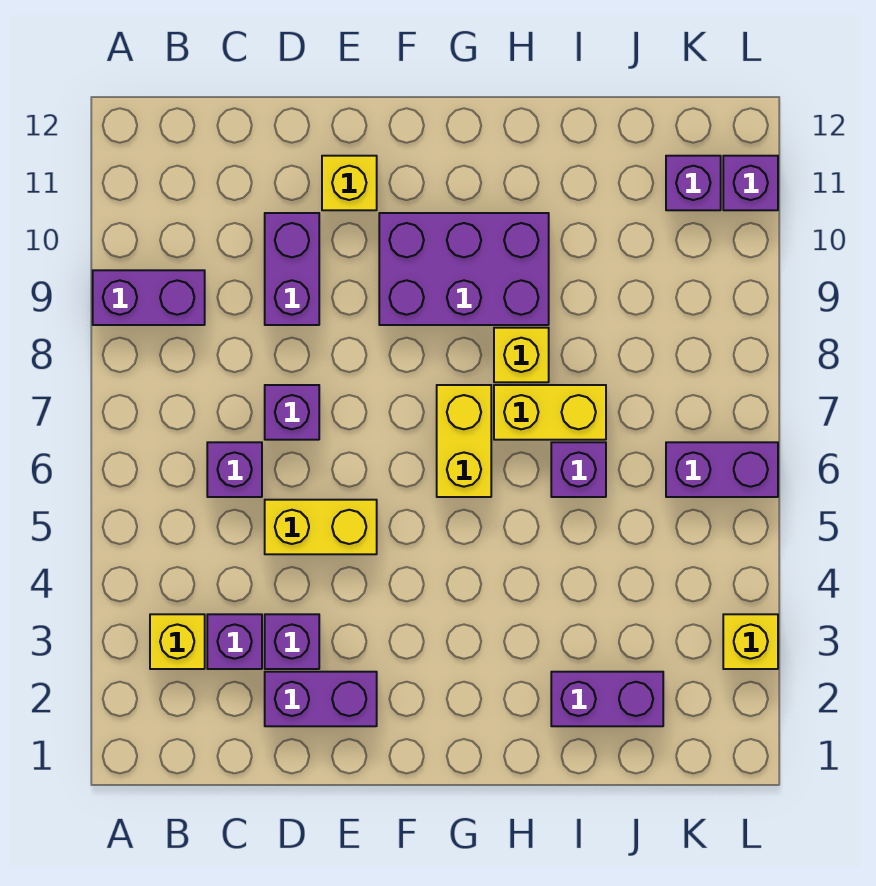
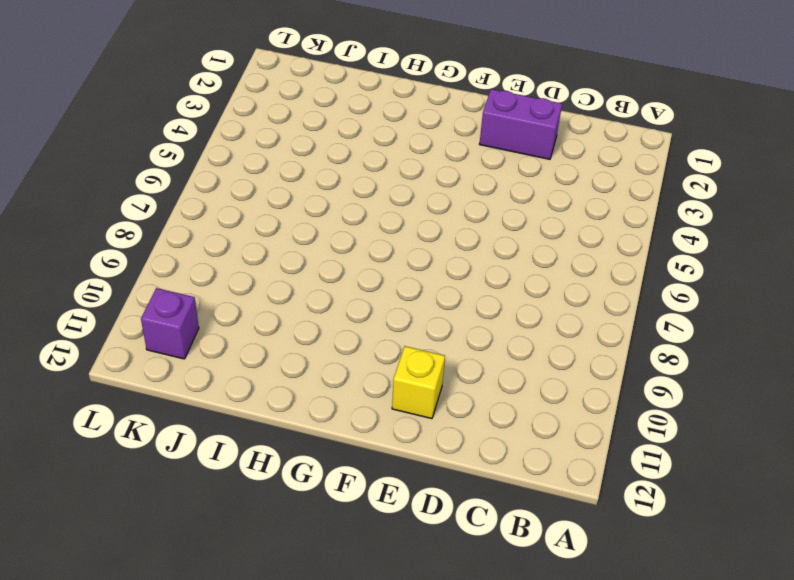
none -> purple brick A9:B9 level 1
none -> yellow brick B3 level 1
none -> purple brick C3 level 1

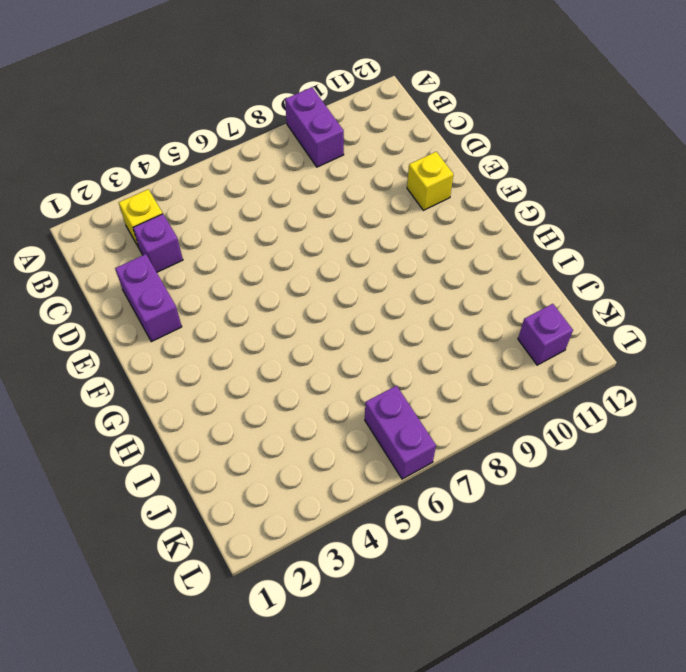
none -> purple brick C6 level 1
none -> purple brick D3 level 1
none -> yellow brick D5:E5 level 1

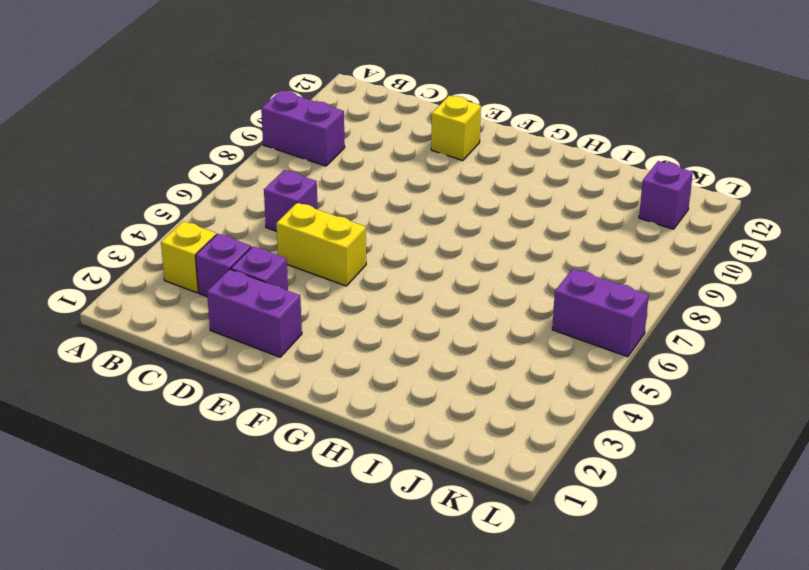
none -> purple brick D7 level 1
none -> purple brick D9:D10 level 1
none -> purple brick F9:H10 level 1

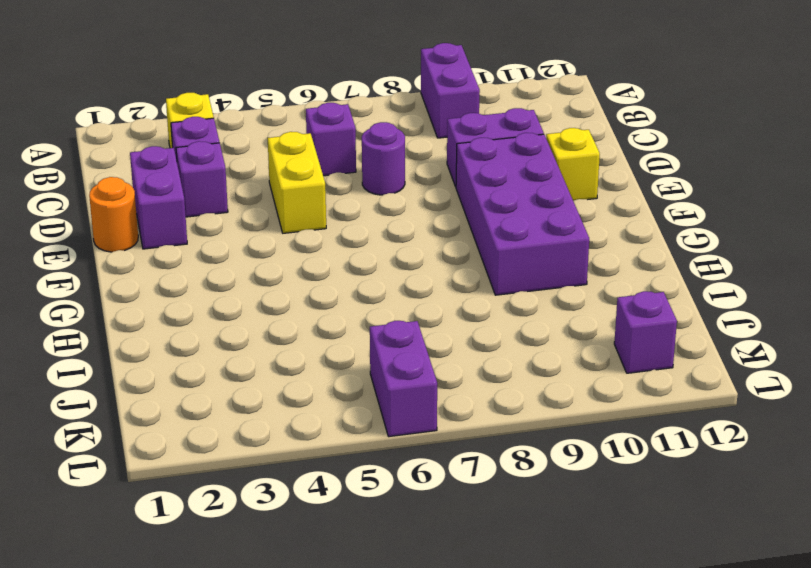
purple round brick D7 level 1 -> purple brick D7 level 1
orange round brick E1 level 1 -> none
purple brick E9:H10 level 1 -> purple brick F9:H10 level 1
none -> yellow brick G6:G7 level 1
none -> yellow brick H7:I7 level 1
none -> yellow brick H8 level 1

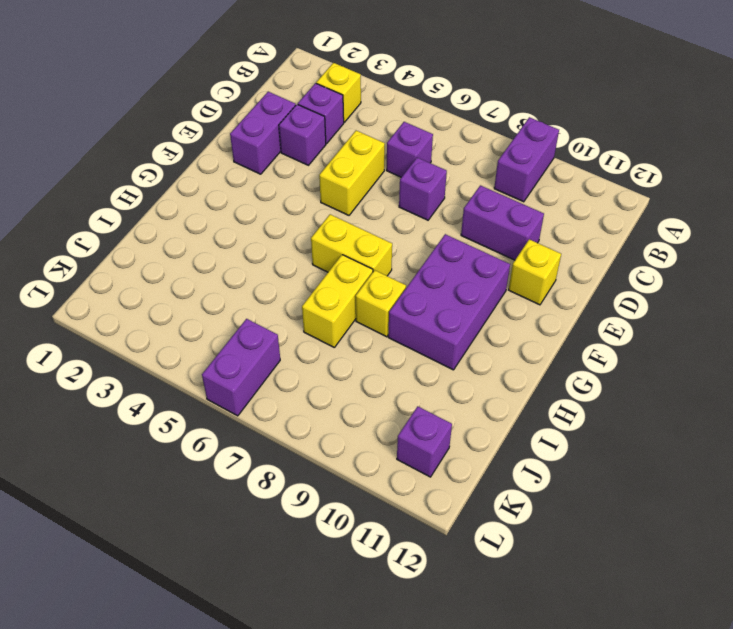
none -> purple brick I2:J2 level 1
none -> purple brick I6 level 1
none -> yellow brick L3 level 1

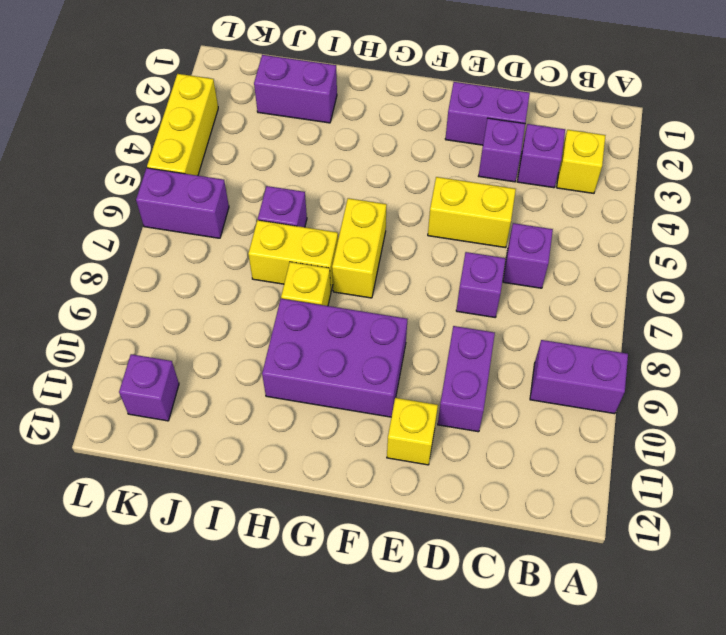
yellow brick L3:L5 level 1 -> yellow brick L3 level 1
none -> purple brick L11 level 1

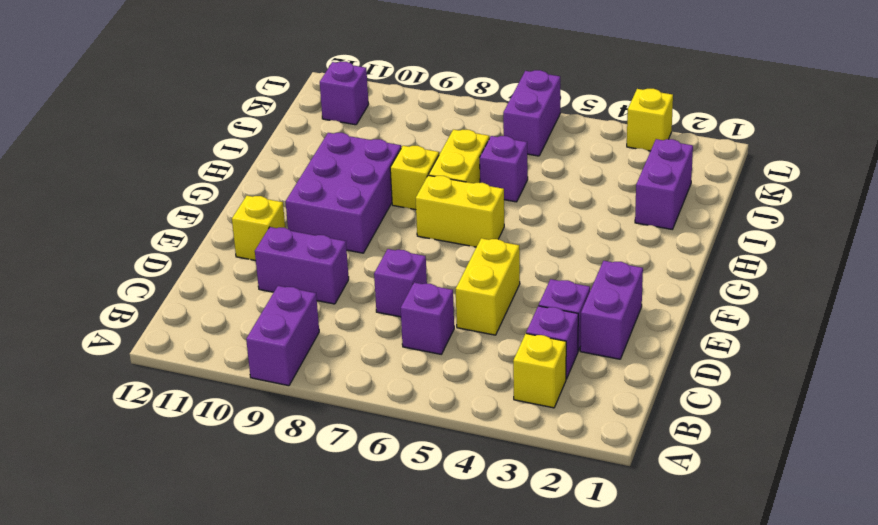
none -> purple brick L11 level 1

